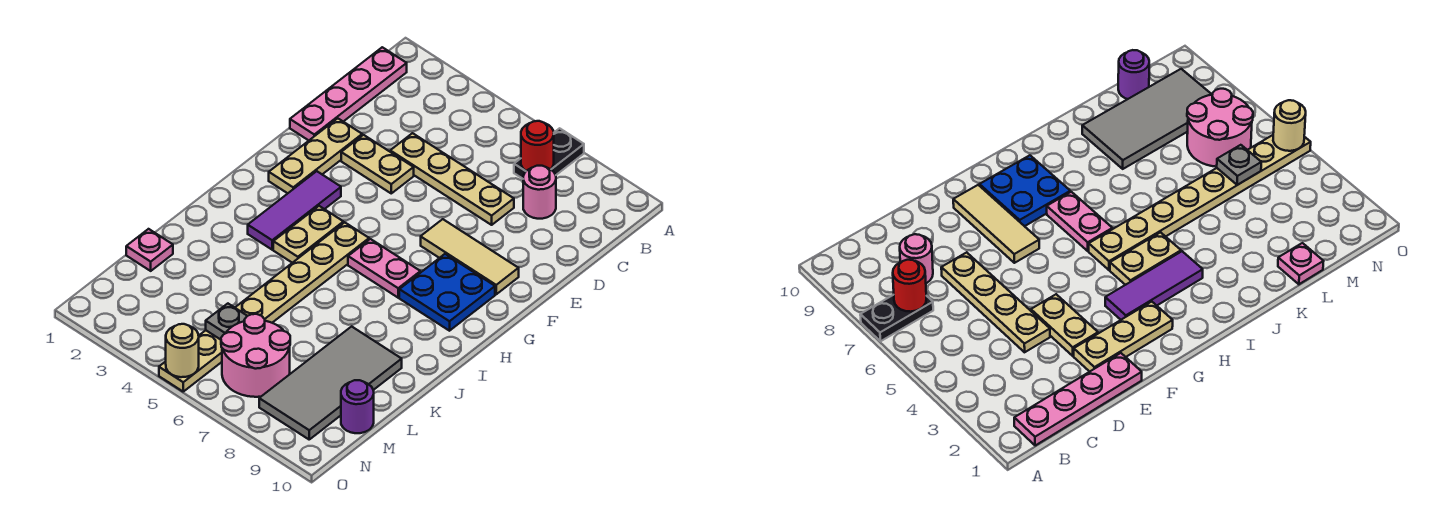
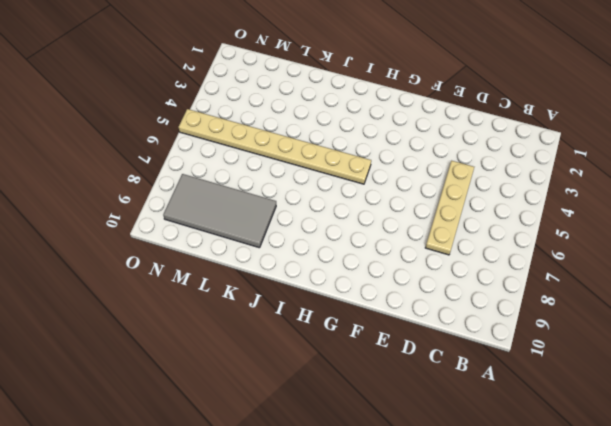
none -> black plate A7:B7 level 1
none -> pink plate B1:E1 level 1
none -> pink round brick C8 level 1

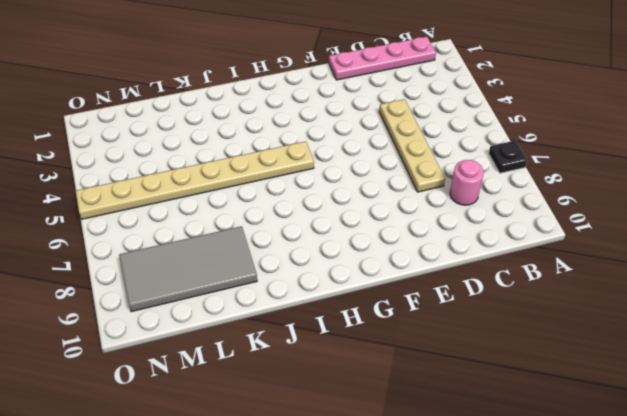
black plate A7 level 1 -> black plate A7:B7 level 1
none -> tan plate E2:G2 level 1
none -> tan plate E3:E4 level 1
none -> tan tile F7:F9 level 1

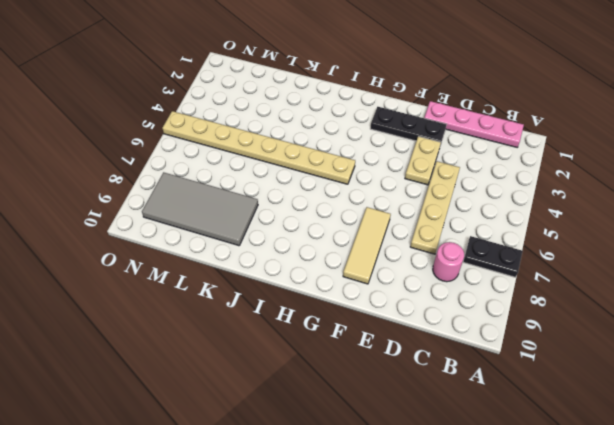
black plate E2:G2 level 1 -> tan plate E2:G2 level 1
none -> purple tile G3:I3 level 1
none -> blue plate G8:H9 level 1
none -> tan plate H4:I4 level 1

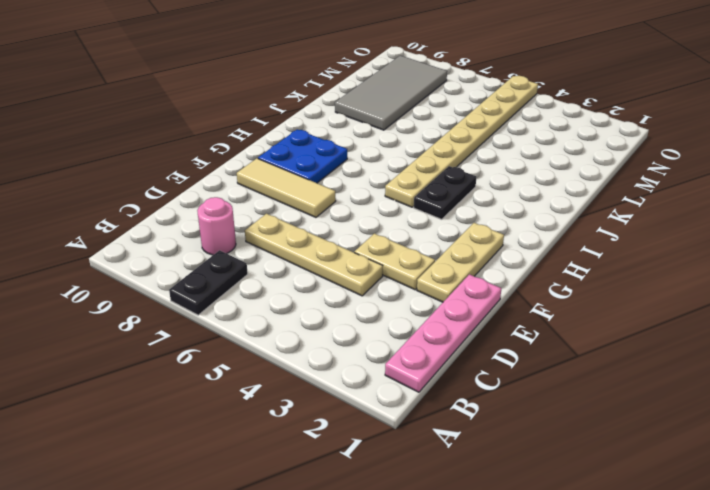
black plate H4:I4 level 1 -> tan plate H4:I4 level 1
none -> purple tile G3:I3 level 1
none -> pink plate H6:H7 level 1
none -> pink plate L1 level 1

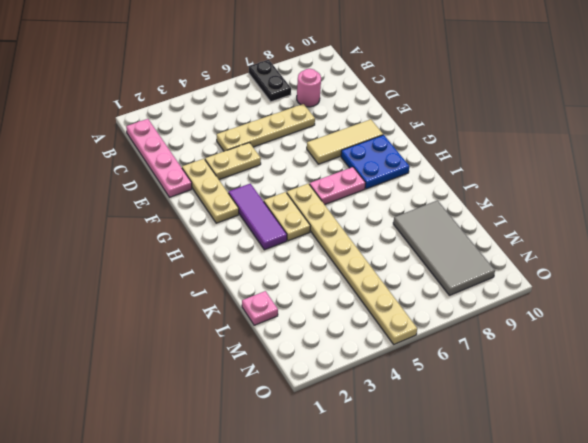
none -> pink round brick M6:N7 level 1
none -> purple round brick M10 level 1
none -> red round brick B7 level 2

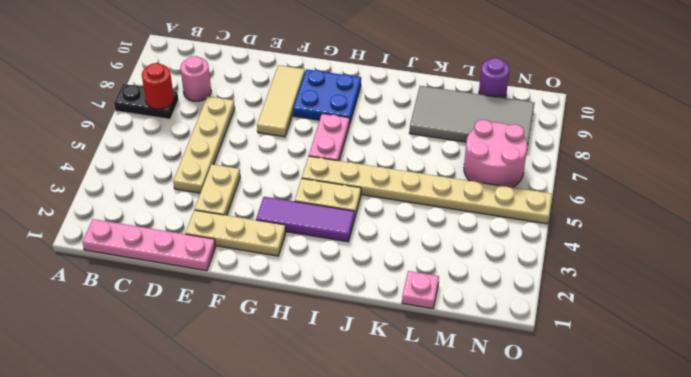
none -> grey plate M5 level 2
none -> tan round brick O5 level 2

